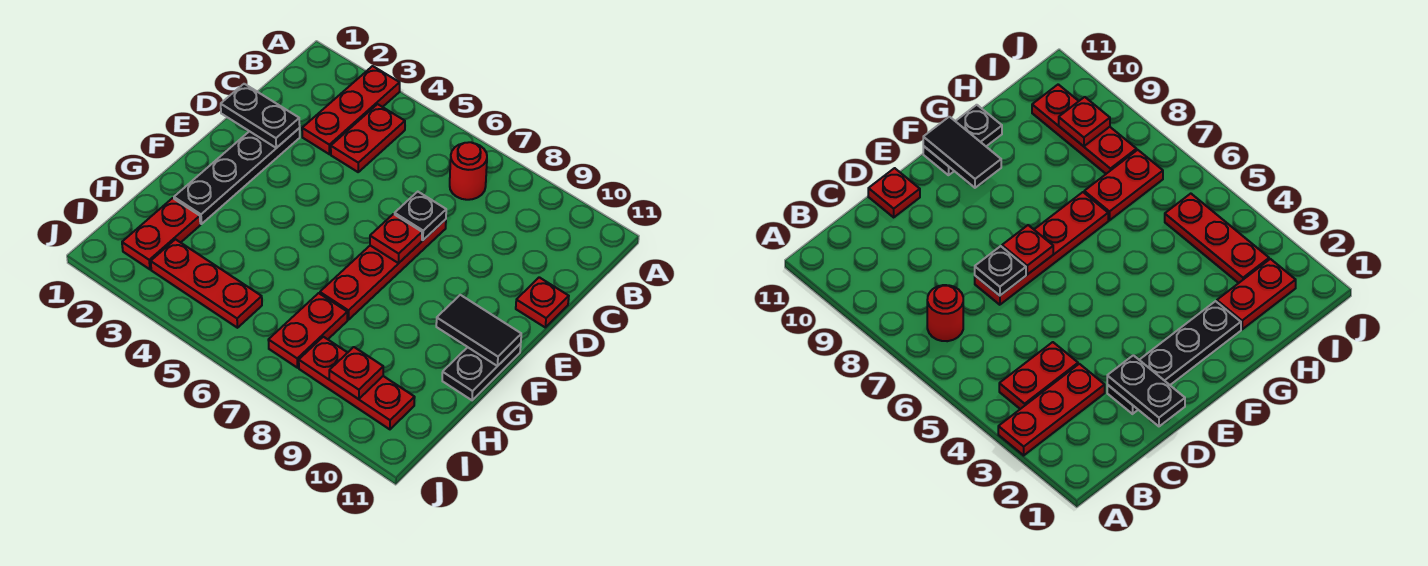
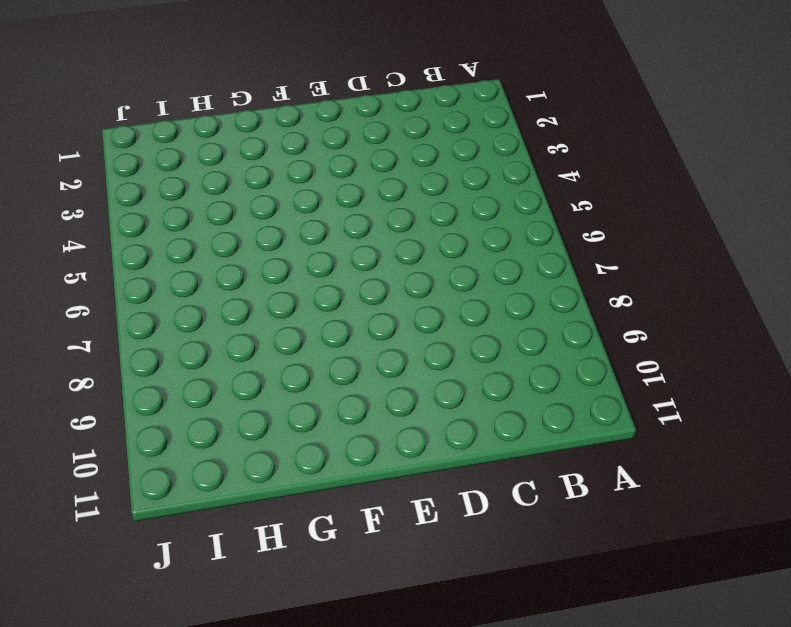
none -> red plate A3:C3 level 1
none -> red plate B4:C4 level 1
none -> red round brick B7 level 1

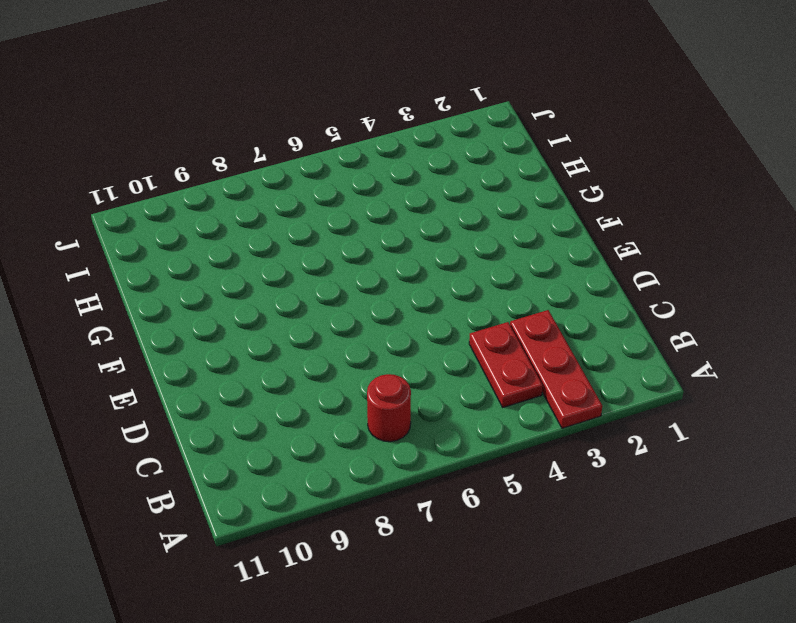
none -> black plate D2:G2 level 1
none -> red plate D7:G7 level 1
none -> red plate D11 level 1

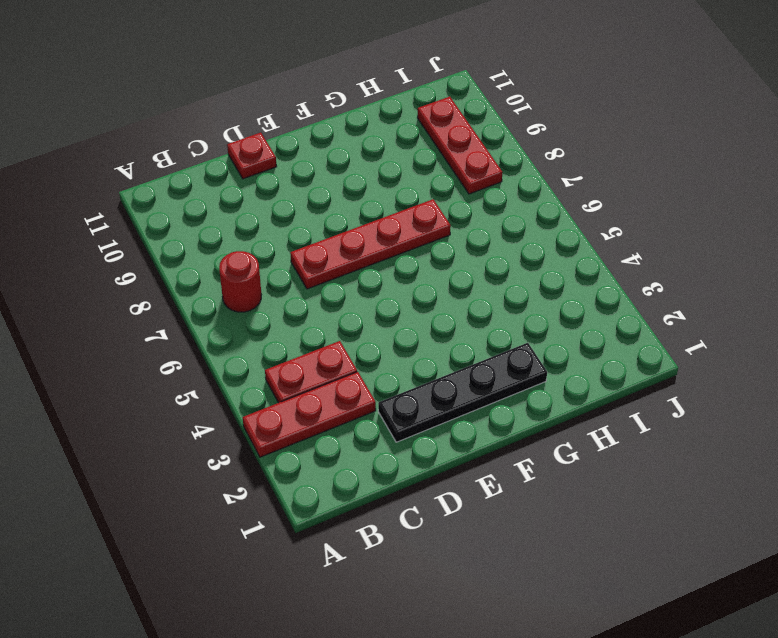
none -> black plate F11:G11 level 1
none -> red plate H2:I2 level 1
none -> red plate H7:I7 level 1

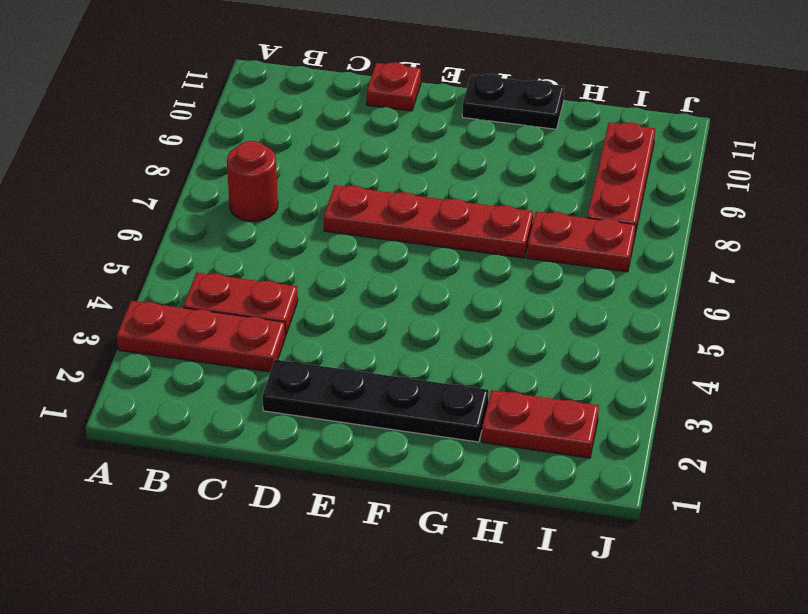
none -> red plate I3:I5 level 1
none -> black plate D1:D2 level 2
none -> black plate D7 level 2

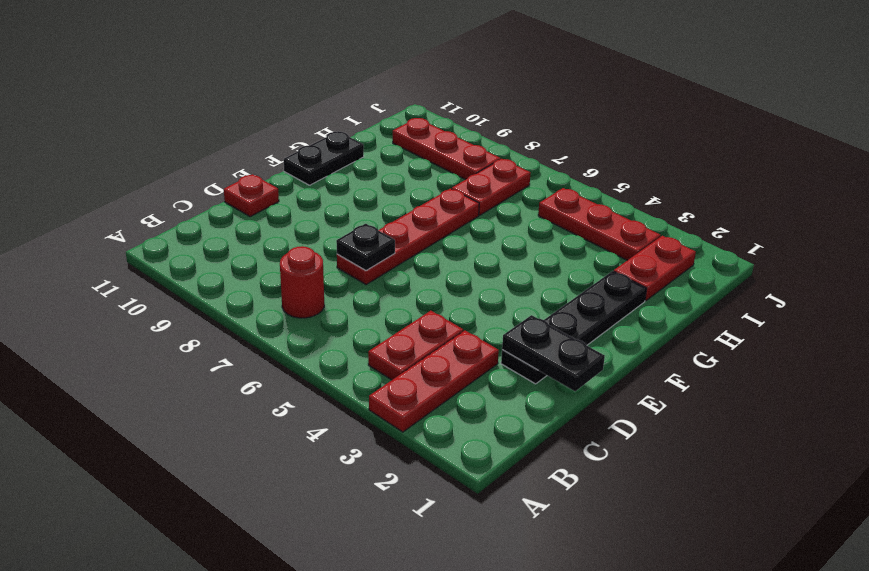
none -> red plate E7 level 2
none -> black tile F10:F11 level 2
none -> red plate I9 level 2

